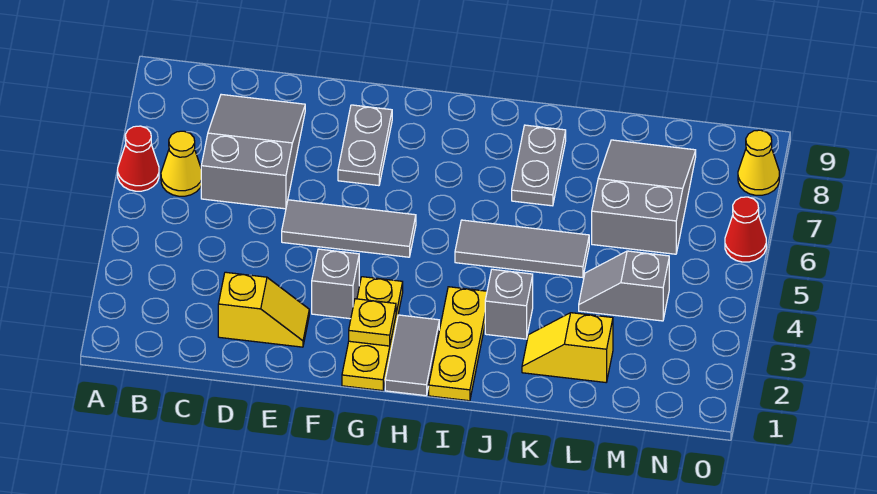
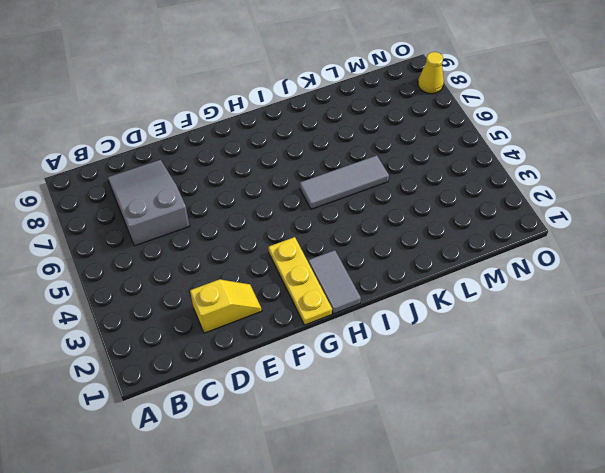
none -> red cone A6 level 1
none -> yellow cone B6 level 1
none -> grey tile E5:G5 level 1

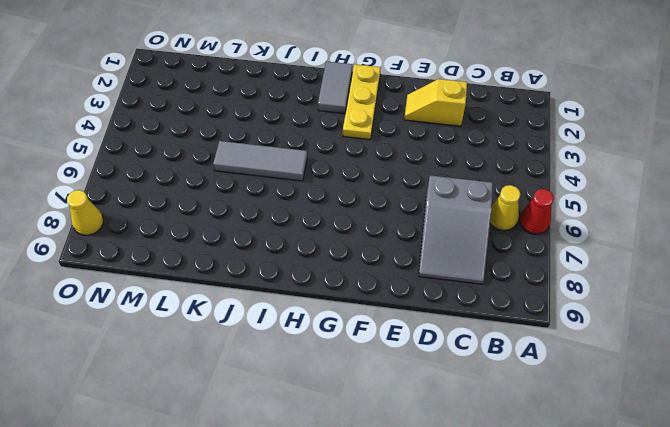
none -> grey tile E5:G5 level 1
none -> grey brick F3 level 1
none -> grey plate F7:F8 level 1

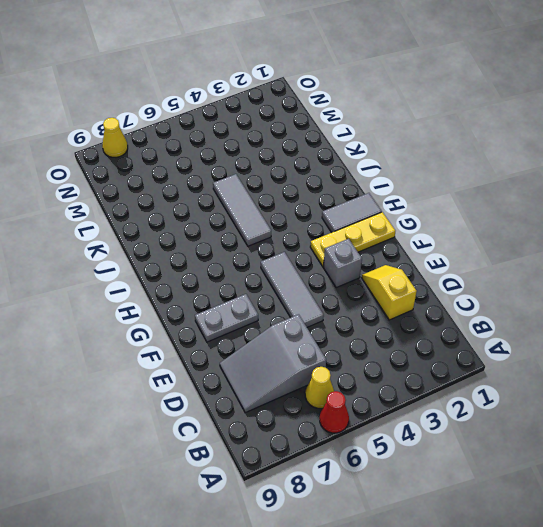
none -> yellow plate I1:I3 level 1
none -> grey brick J3 level 1
none -> grey plate J7:J8 level 1

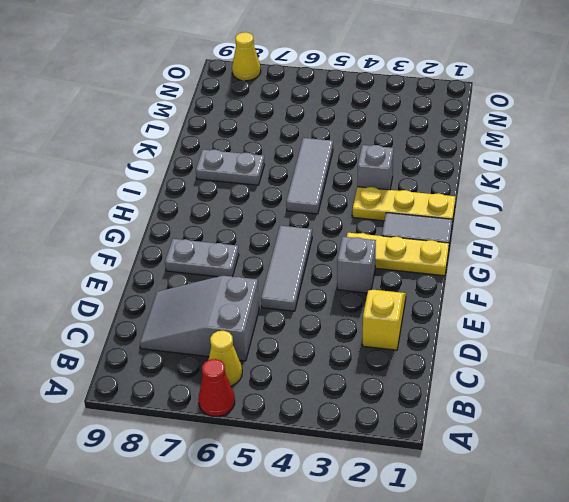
none -> yellow slope K2:L2 level 1 top L
none -> grey slope L4:M4 level 1 top M
none -> grey slope L6:M8 level 1 top 6

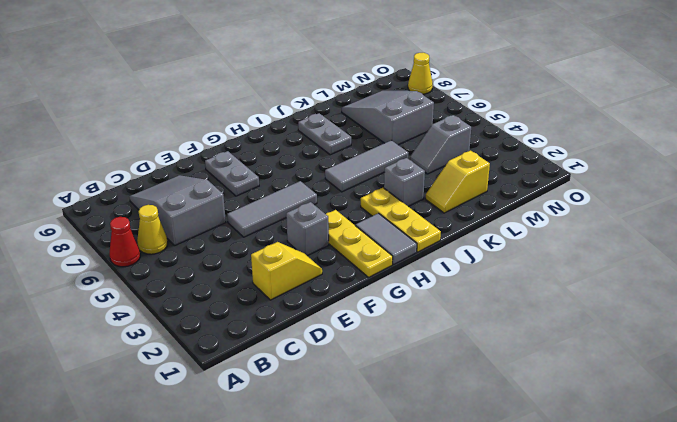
none -> red cone O6 level 1
none -> yellow plate G2 level 2

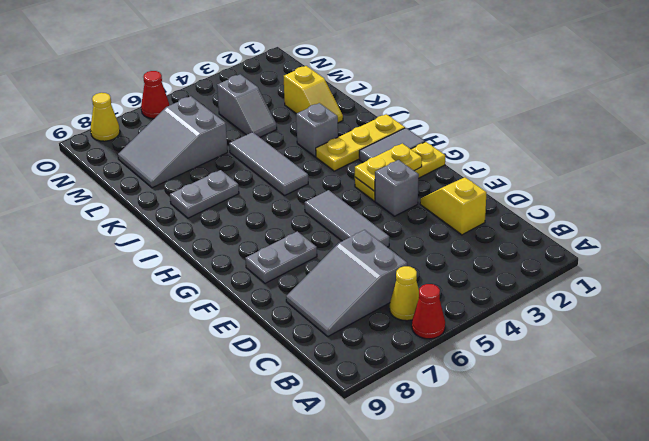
yellow plate G2:G3 level 2 -> yellow plate G2 level 2

